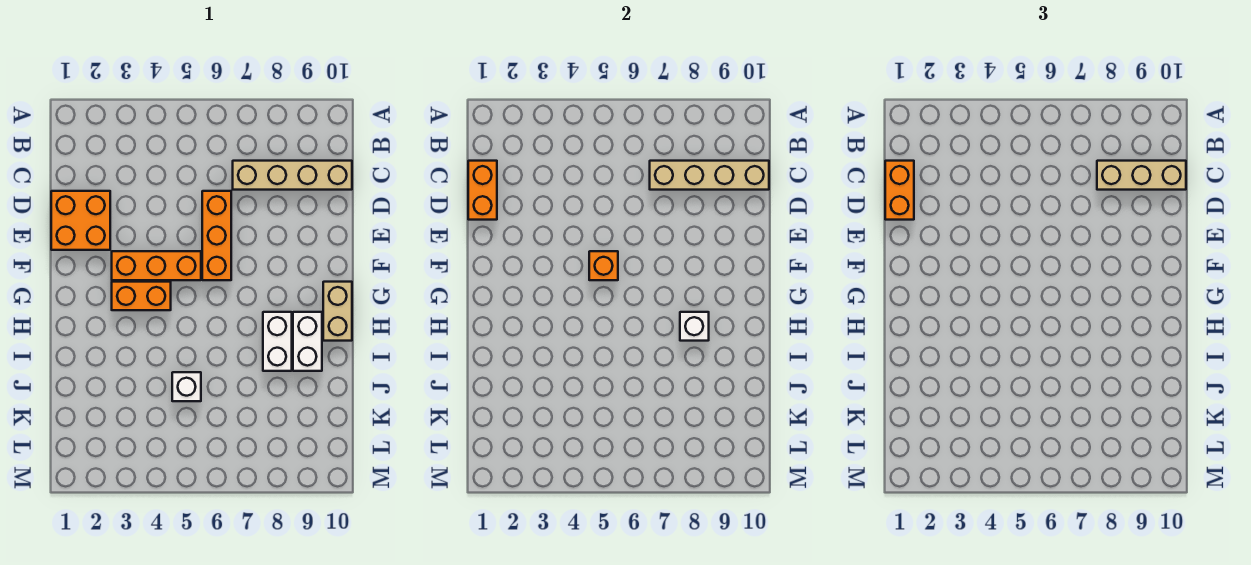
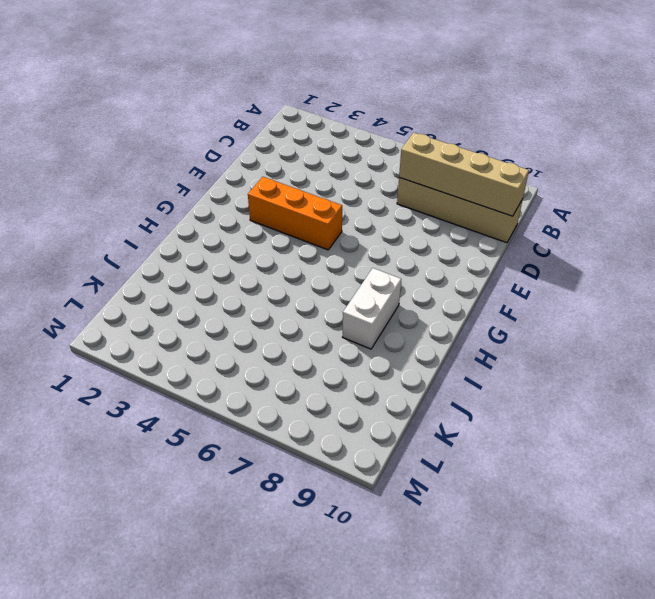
none -> orange brick D1:E2 level 1
none -> orange brick D6:F6 level 1
none -> orange brick G3:G4 level 1

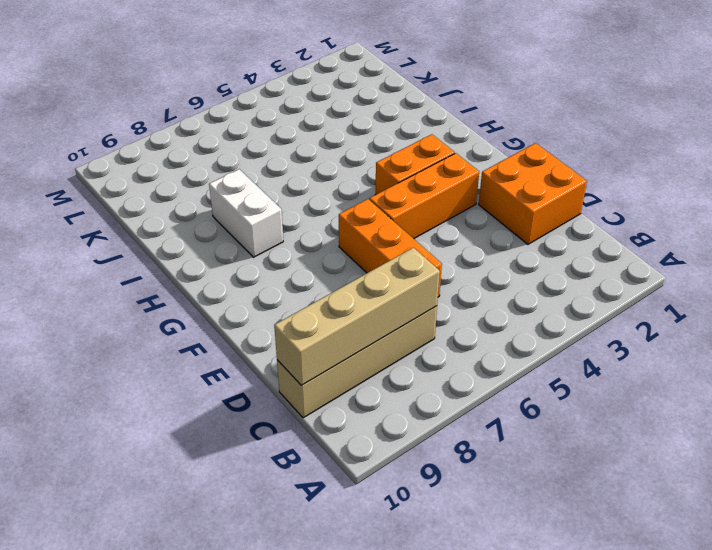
none -> tan brick G10:H10 level 1
none -> white brick H9:I9 level 1
none -> white brick J5 level 1

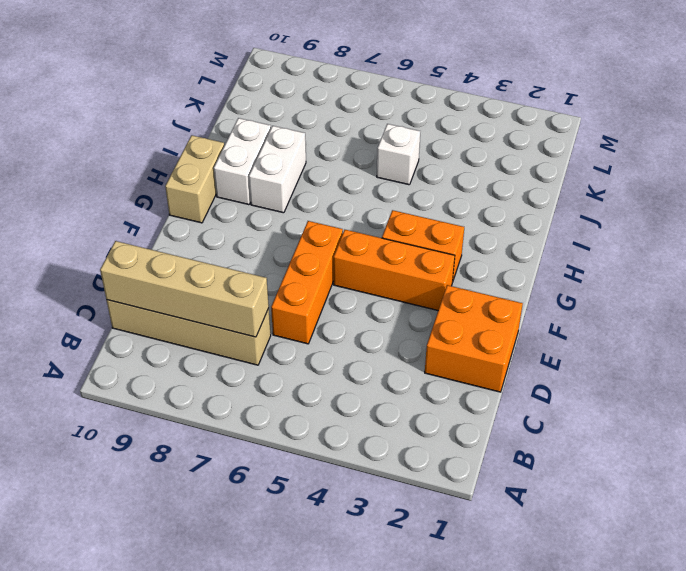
none -> orange brick C1:D1 level 2
none -> orange brick F5 level 2
none -> white brick H8 level 2

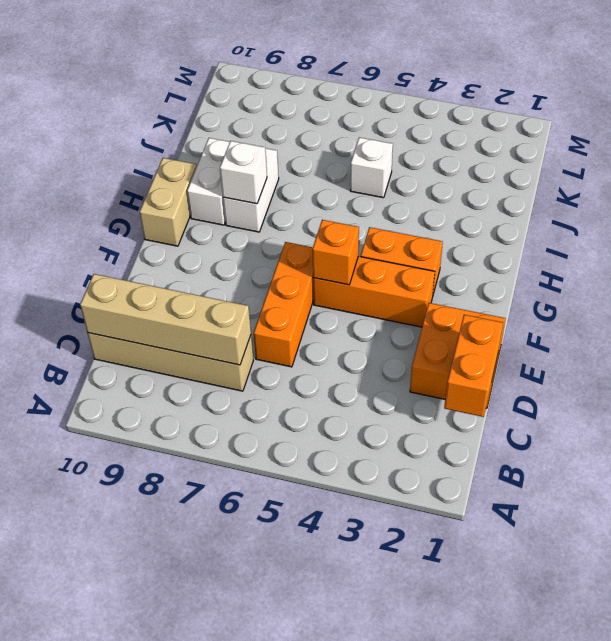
none -> orange brick C1:D1 level 3
none -> tan brick C8:C10 level 3

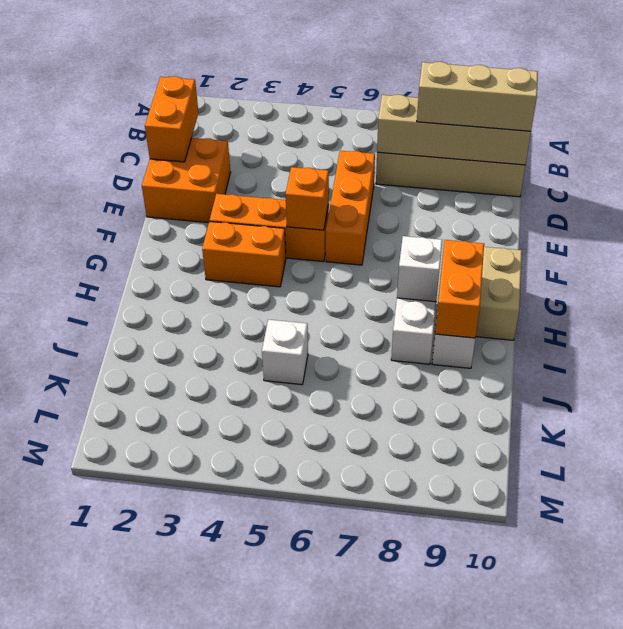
orange brick H9:I9 level 2 -> orange brick C1:D1 level 3

